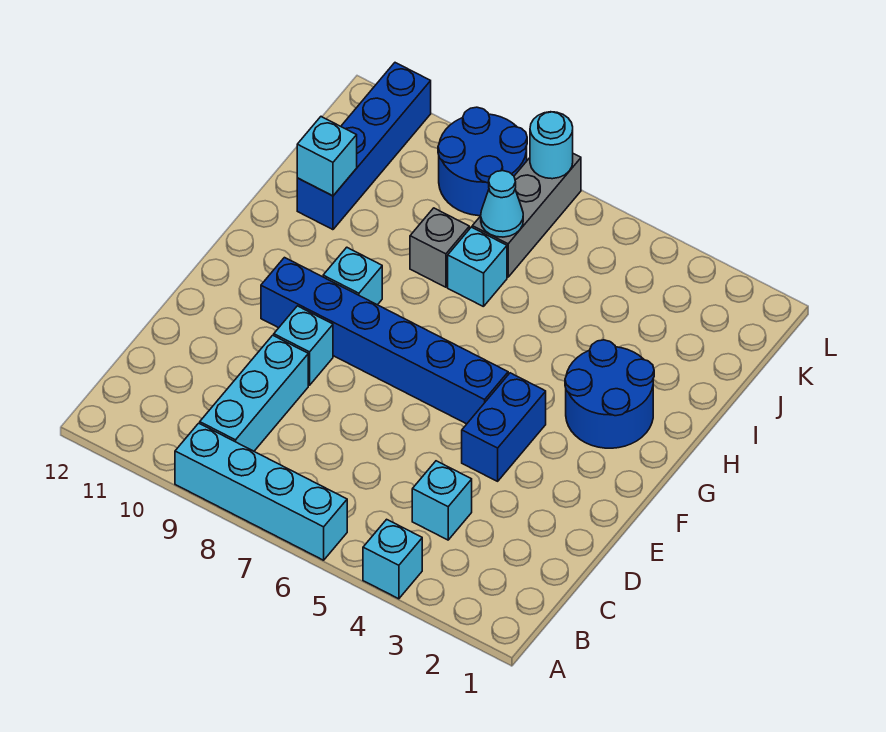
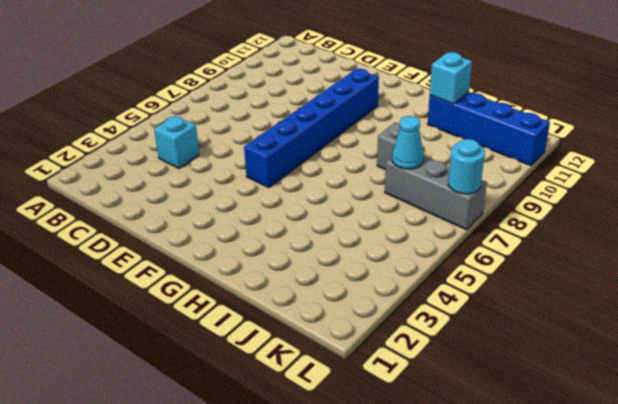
none -> cyan brick A4 level 1
none -> cyan brick A6:A9 level 1
none -> cyan brick B9:D9 level 1

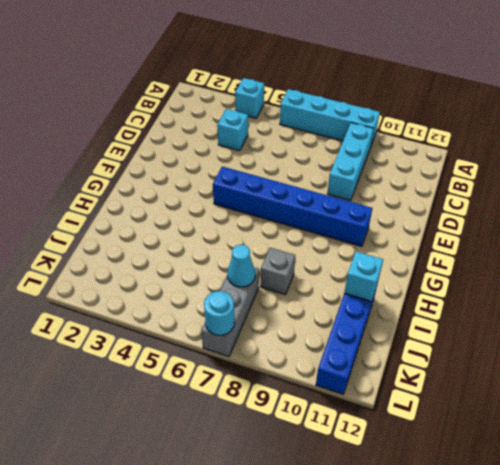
none -> blue brick E4:F4 level 1
none -> cyan brick E9 level 1
none -> blue round brick G2:H3 level 1

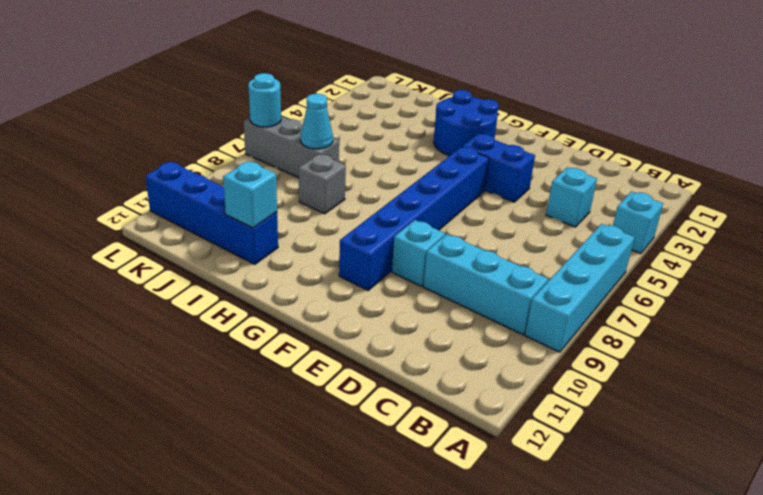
none -> cyan brick G9 level 1
none -> cyan brick I7 level 1
none -> blue round brick K8:L9 level 1

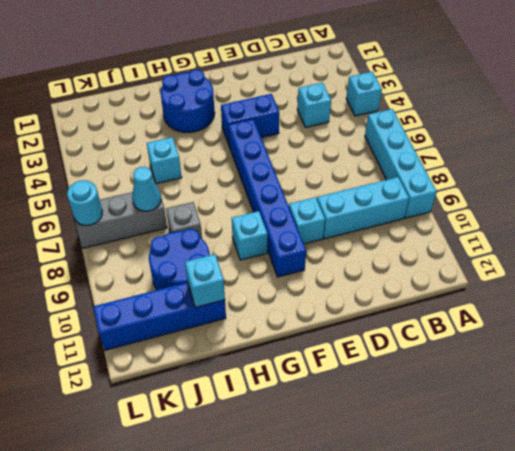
cyan brick I5 level 1 -> cyan brick I7 level 1
blue round brick I9:J10 level 1 -> blue round brick K8:L9 level 1

